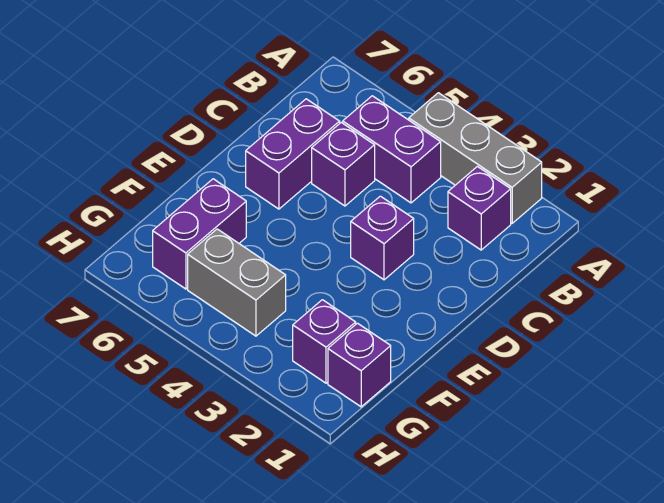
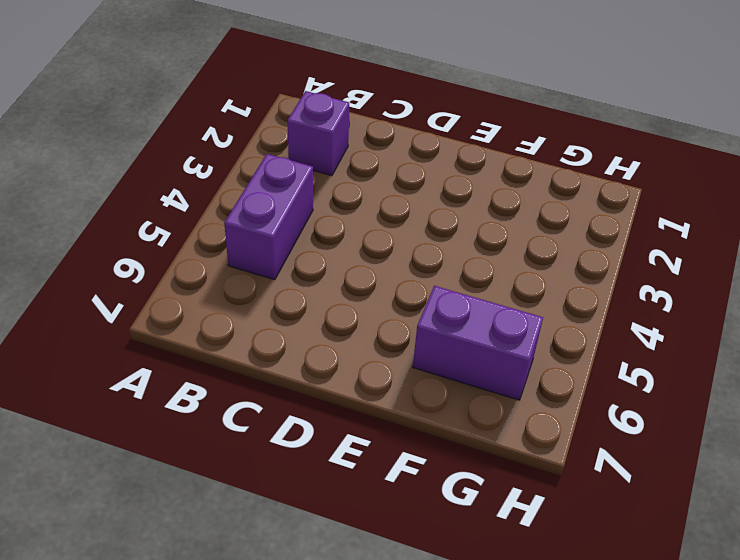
none -> grey brick A2:A4 level 1
none -> purple brick C5 level 1

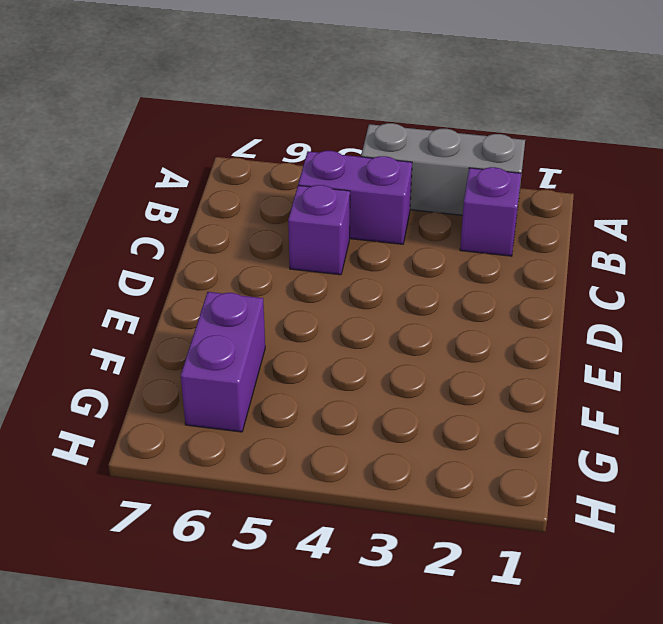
none -> purple brick C6:D6 level 1
none -> purple brick D3 level 1

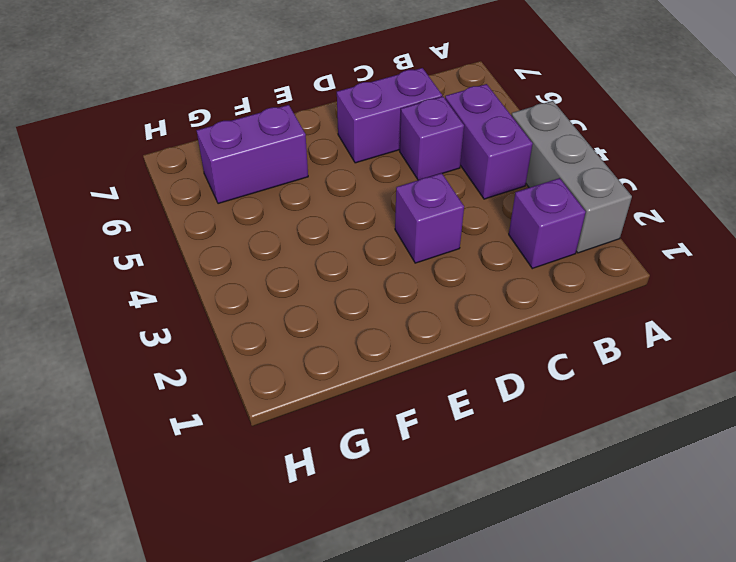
none -> purple brick G1 level 1
none -> purple brick G2 level 1

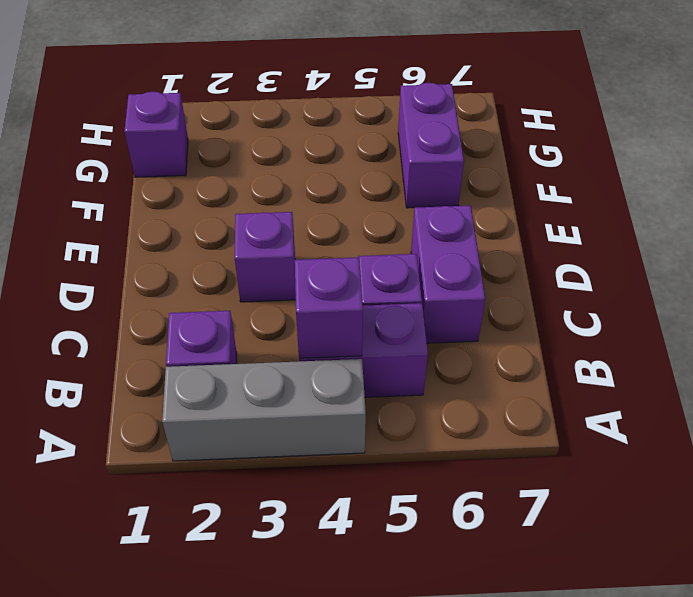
purple brick B4 level 2 -> purple brick G2 level 1
none -> grey brick G4:G5 level 1

